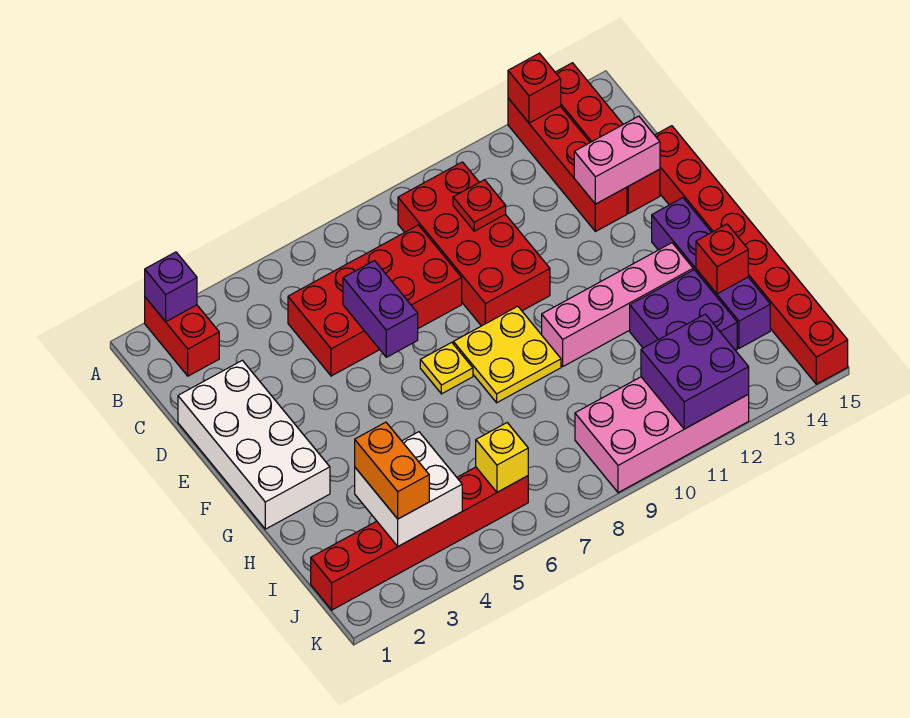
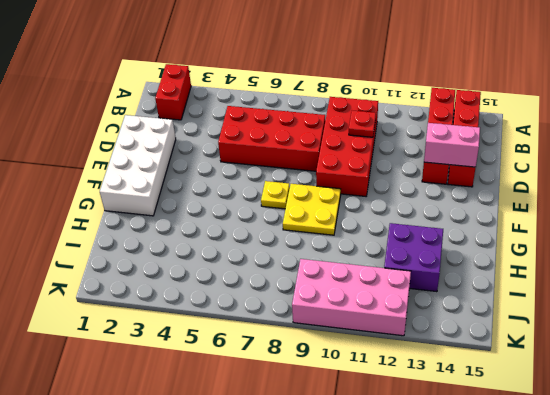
none -> red brick D15:K15 level 1
none -> purple brick F14:I14 level 1
none -> pink brick G10:G13 level 1

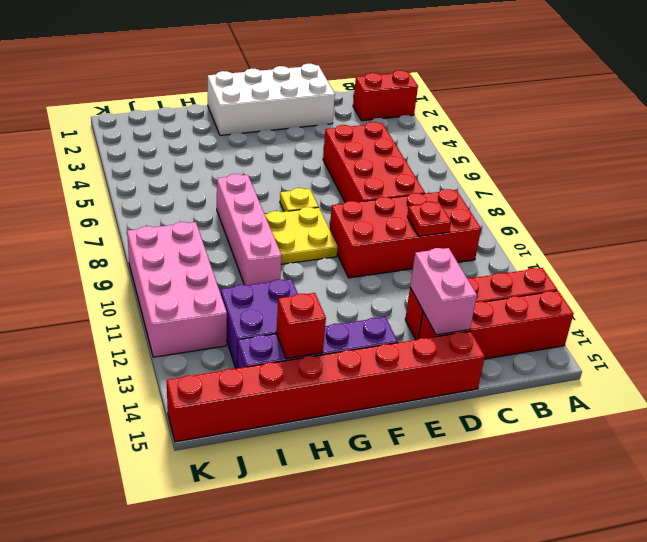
pink brick H7:H10 level 1 -> pink brick G10:G13 level 1
none -> red brick J1:J6 level 1
none -> purple brick A2 level 2
none -> red brick A13 level 2

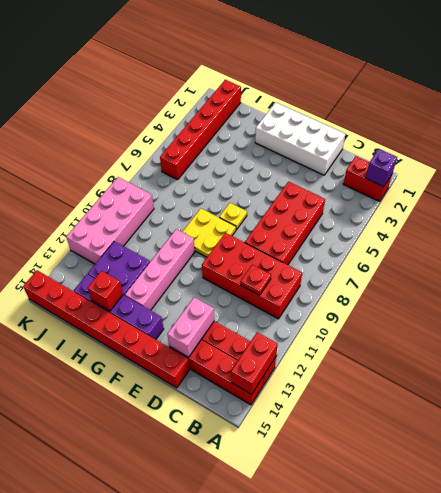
red brick A13:A14 level 2 -> red brick A13 level 2
none -> purple brick D6:E6 level 2
none -> white brick I3:J4 level 2
none -> yellow brick J6 level 2

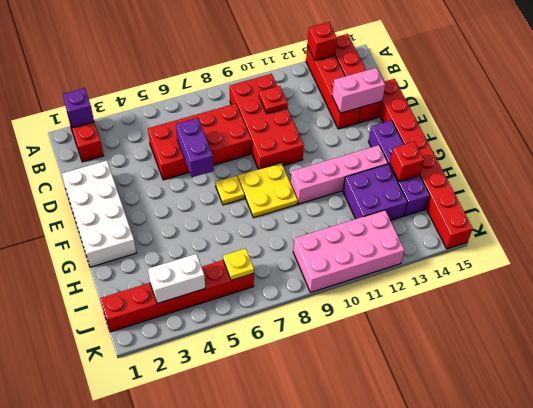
white brick J3:J4 level 2 -> white brick I3:J4 level 2
yellow plate J6 level 2 -> yellow brick J6 level 2
none -> purple brick J11:K12 level 2
none -> orange brick I3:J3 level 3

